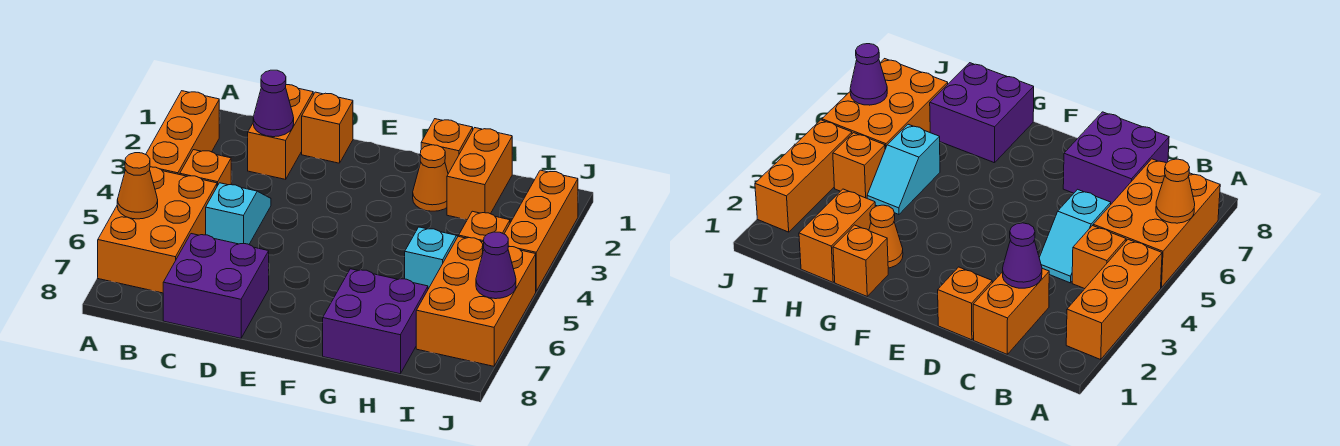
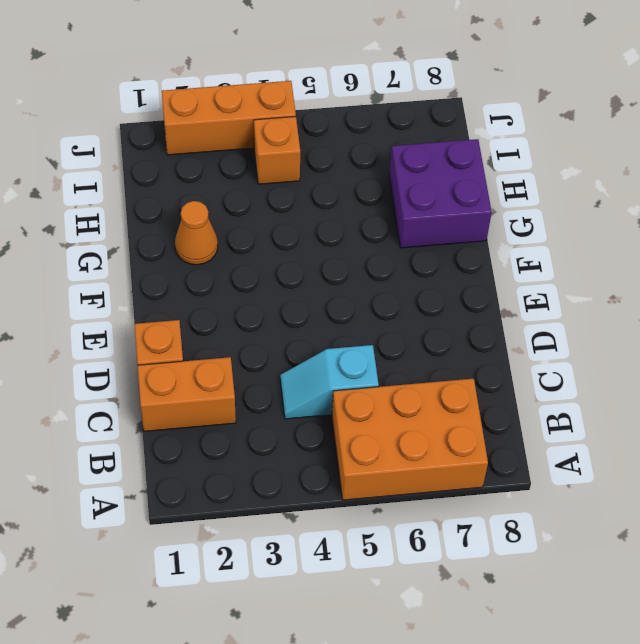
none -> orange brick A2:A4 level 1
none -> orange brick B4 level 1
none -> purple brick C7:D8 level 1

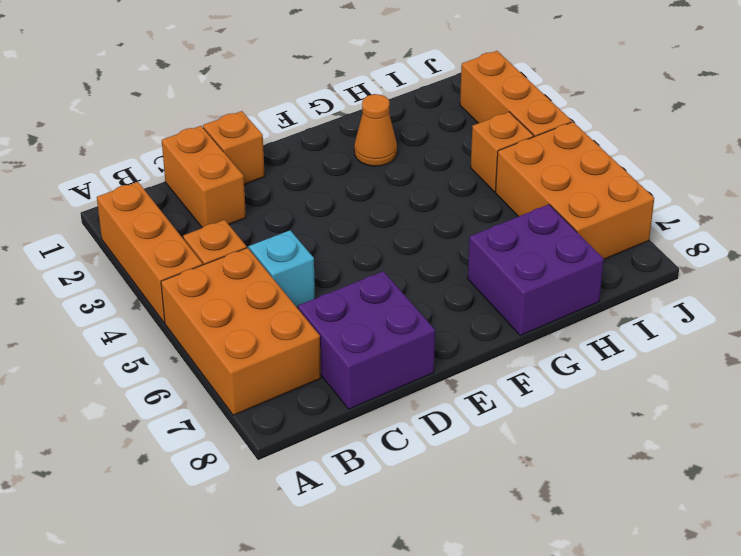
none -> orange brick G1 level 1
none -> orange brick H1:H2 level 1
none -> cyan slope H4:H5 level 1 top 5

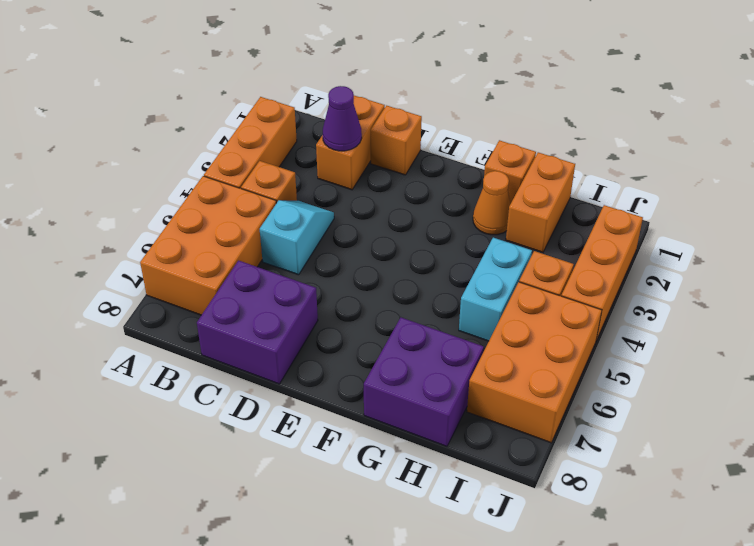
cyan brick H4:H5 level 1 -> cyan slope H4:H5 level 1 top 5
none -> orange cone A6 level 2
none -> purple cone J6 level 2

